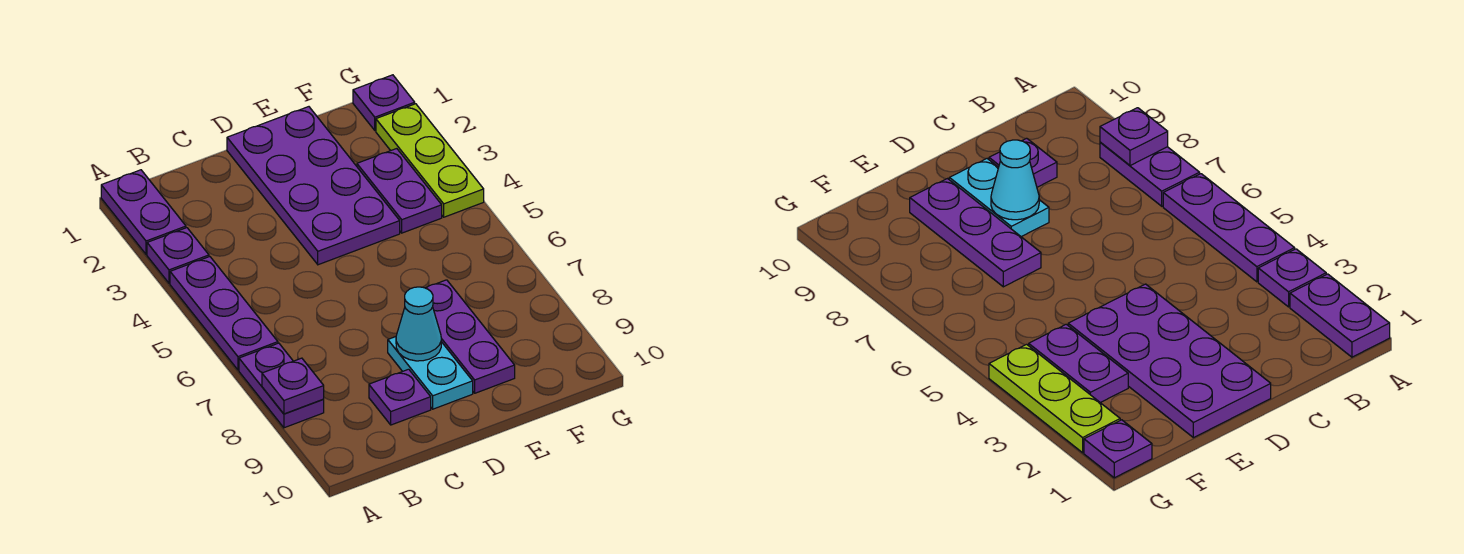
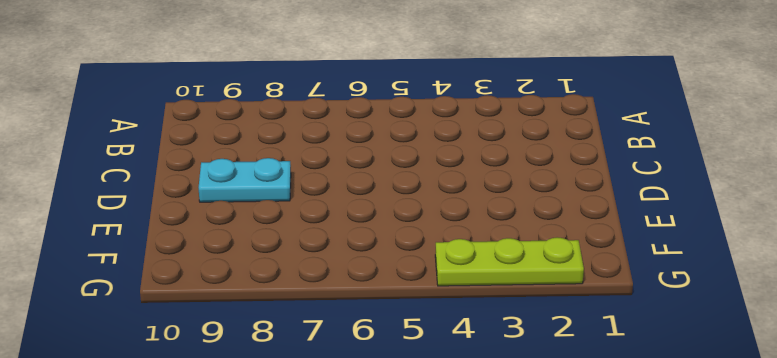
none -> purple plate A1:A2 level 1
none -> purple plate A3 level 1
none -> purple plate A4:A6 level 1

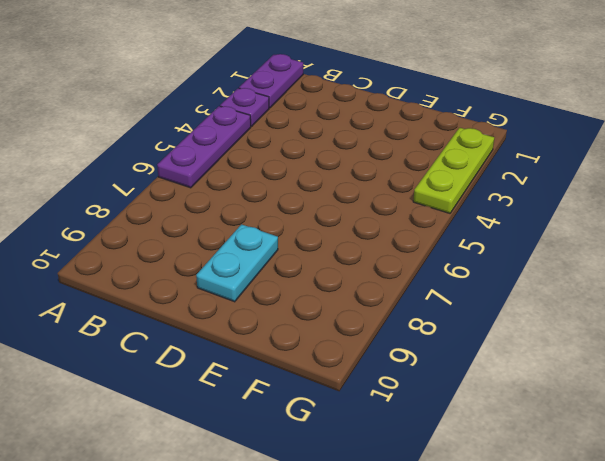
none -> purple plate A7:A8 level 1
none -> purple plate C9 level 1
none -> purple plate D1:E4 level 1

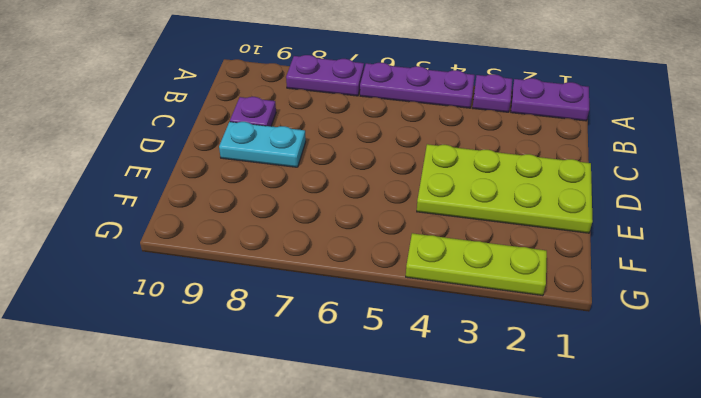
lime plate D1:E4 level 1 -> purple plate D1:E4 level 1
none -> purple plate E7:E9 level 1
none -> purple plate F3:F4 level 1
none -> purple plate G1 level 1

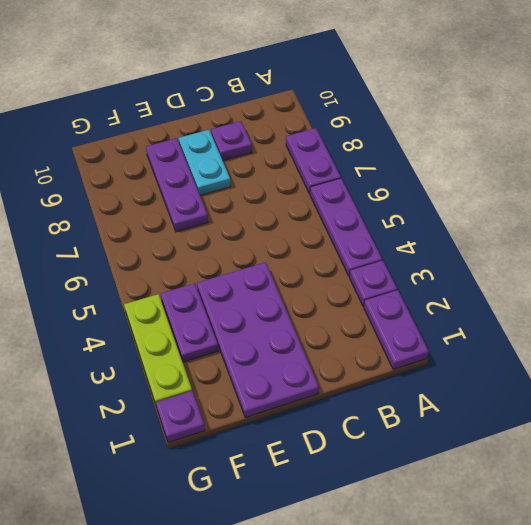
none -> purple plate A8 level 2
none -> cyan cone D8 level 2

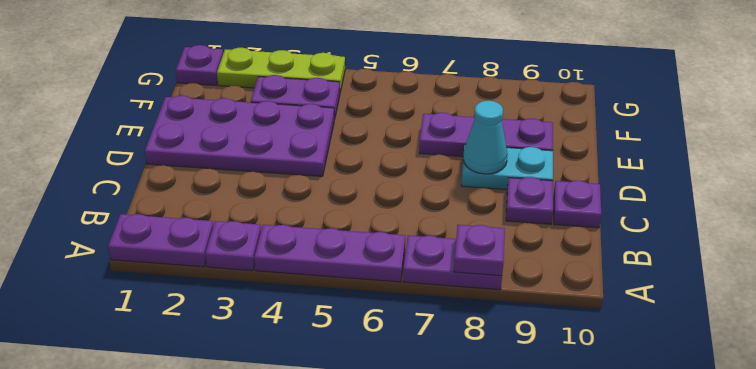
purple plate C10 level 1 -> none

